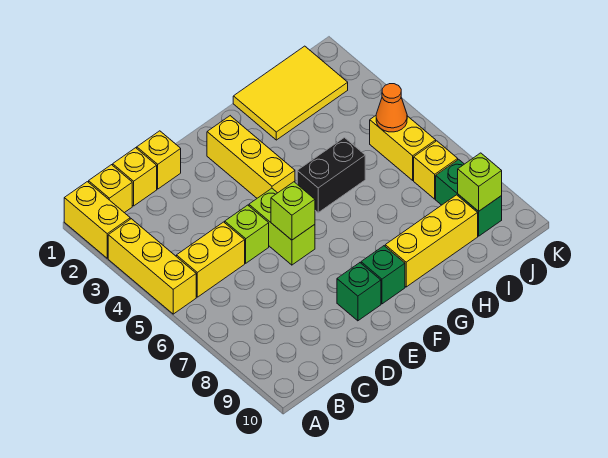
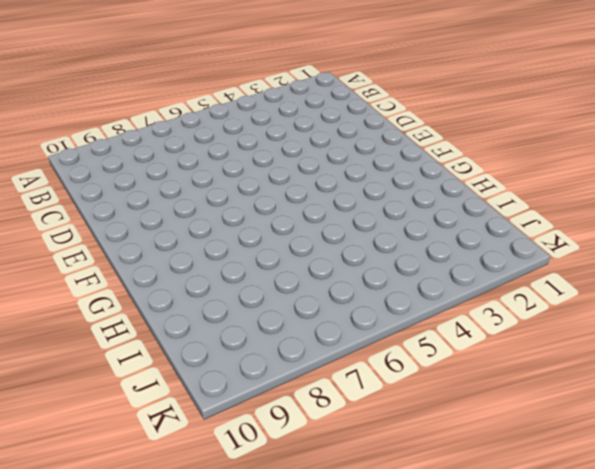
none -> yellow brick A1:A2 level 1
none -> yellow brick A3:A5 level 1
none -> yellow brick B1 level 1

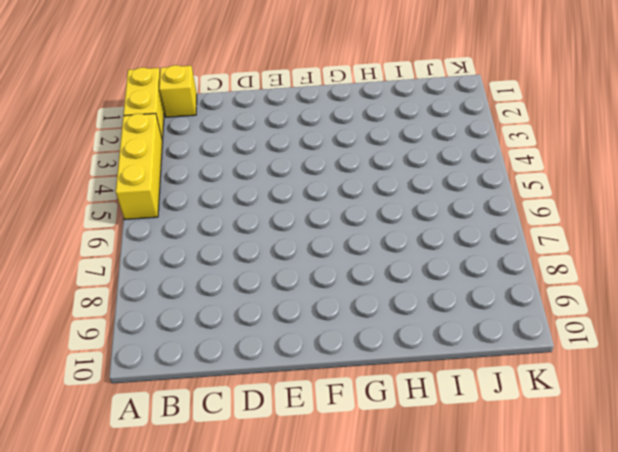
none -> yellow brick B5:C5 level 1
none -> yellow brick C1 level 1
none -> yellow brick D1 level 1

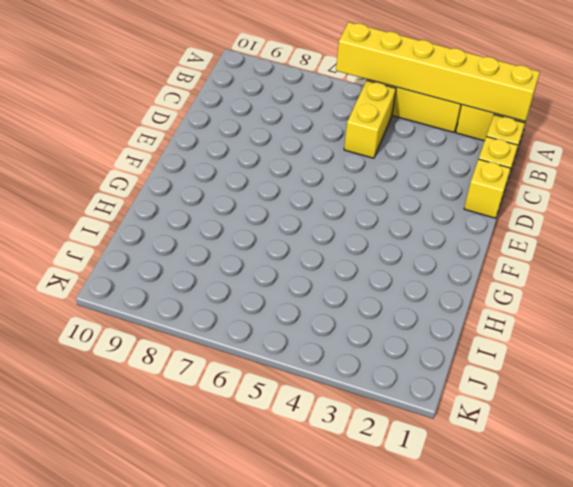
yellow brick A1:A6 level 2 -> none
none -> lime brick D5 level 1
none -> lime brick E5:E6 level 1
none -> green brick E9 level 1

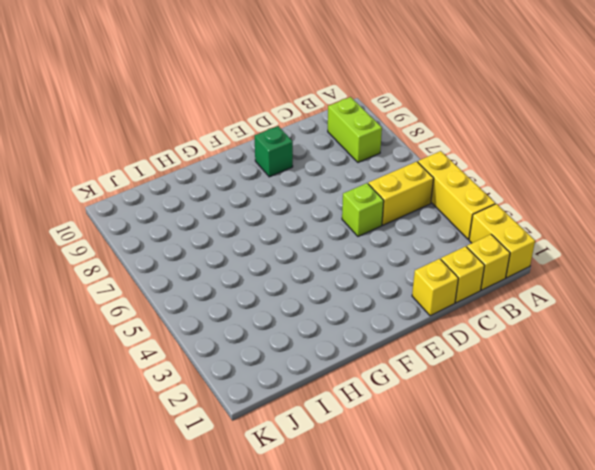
lime brick B8:B9 level 1 -> lime brick E5:E6 level 1
none -> yellow brick F2:F4 level 1
none -> green brick F9 level 1
none -> black brick G5:H5 level 1

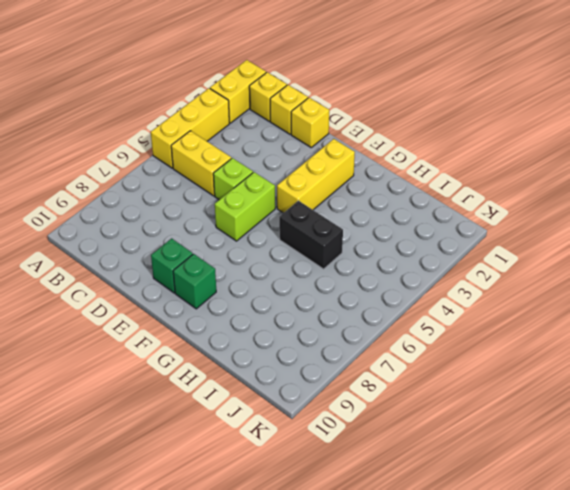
none -> yellow brick G9:I9 level 1
none -> yellow tile H1:J2 level 1
none -> yellow brick J5:J6 level 1

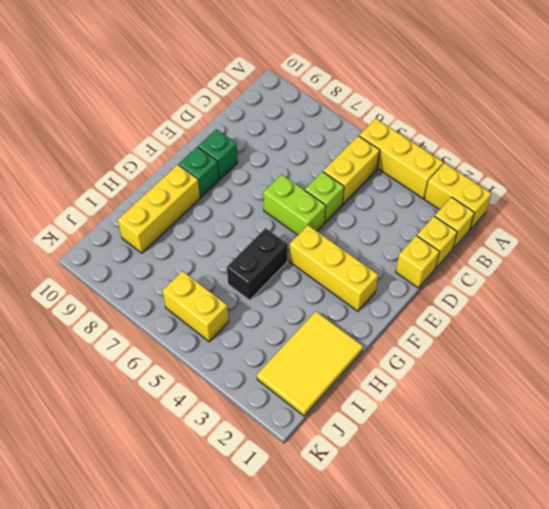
none -> yellow brick J7 level 1
none -> green brick J8:J9 level 1
none -> lime brick E6 level 2

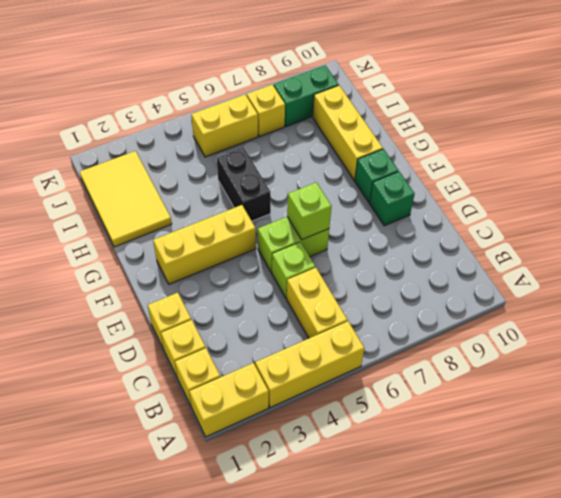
none -> orange cone J5 level 2
none -> lime brick J9 level 2

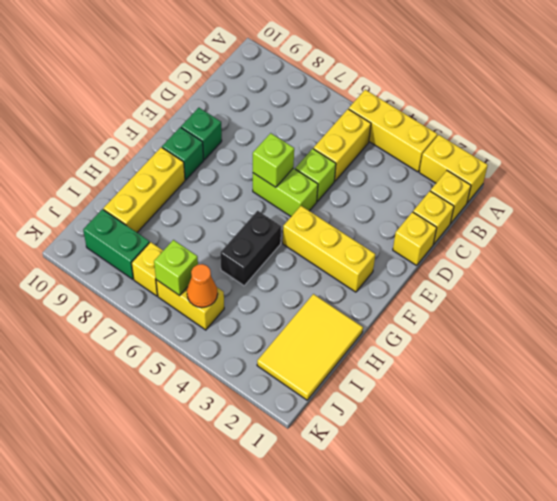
lime brick J6 level 2 -> lime brick J9 level 2

